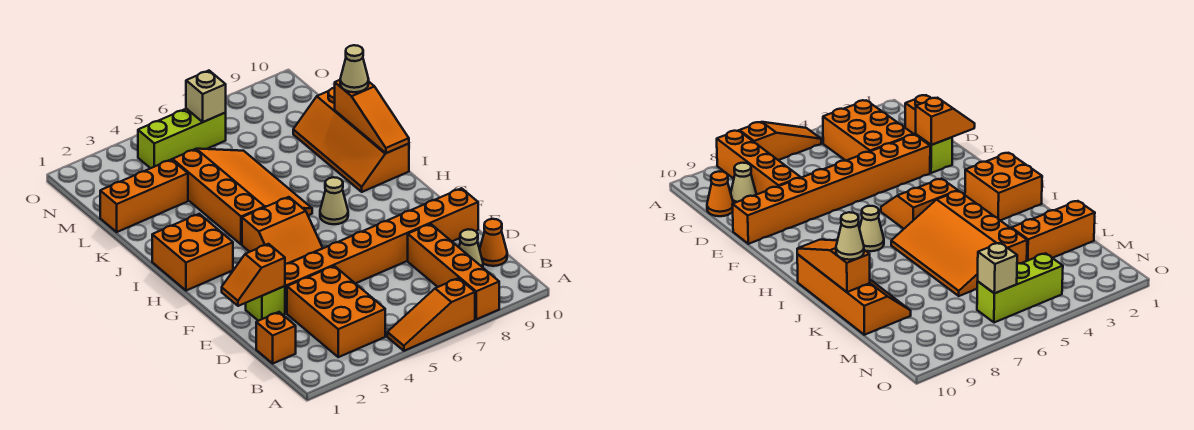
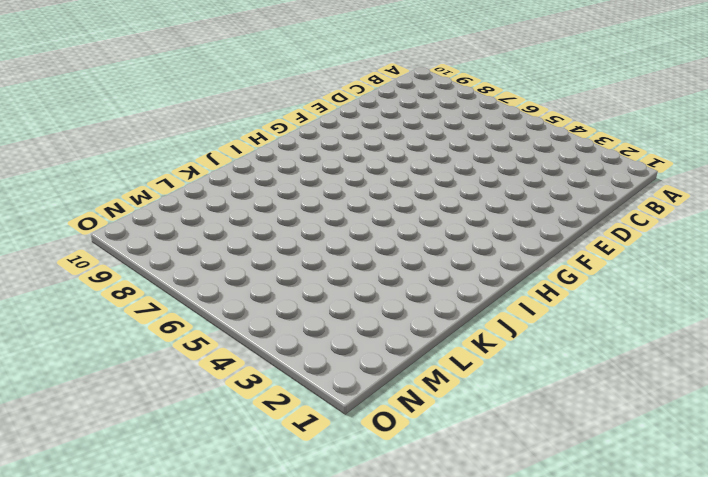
none -> orange slope A5:A7 level 1 top 7
none -> orange brick A8:D8 level 1
none -> orange brick B3:D4 level 1

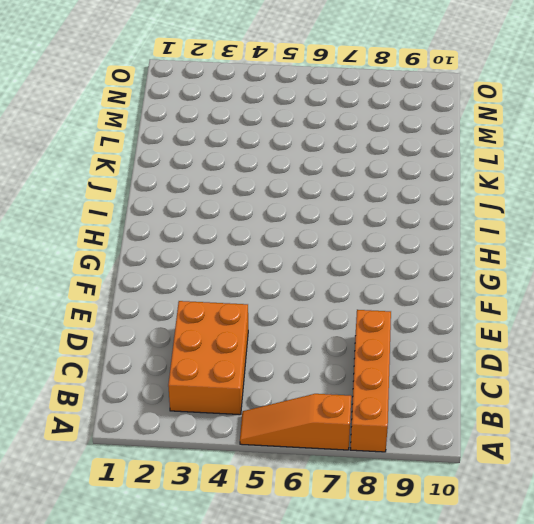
none -> orange brick C1 level 1
none -> tan cone C9 level 1
none -> orange cone C10 level 1

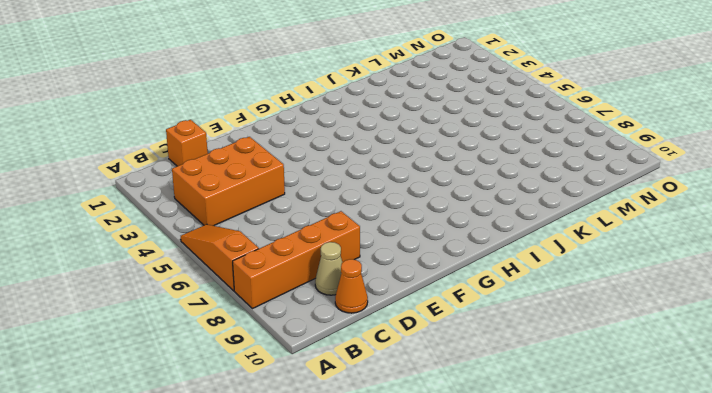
none -> lime brick E2 level 1
none -> orange brick E3:E10 level 1
none -> orange slope G4:H5 level 1 top H

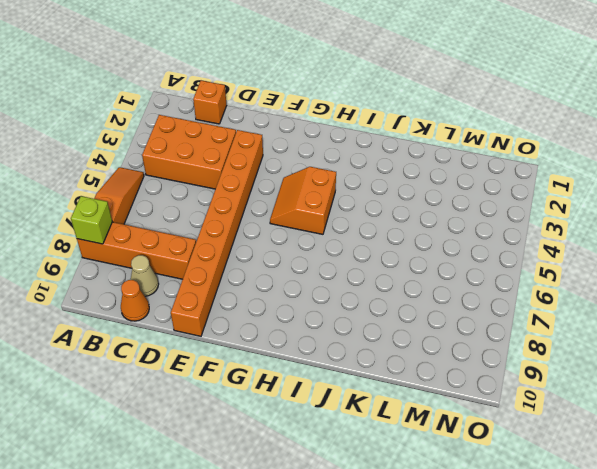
lime brick A8 level 2 -> lime brick E2 level 1
none -> orange brick H1:I2 level 1
none -> tan cone H7 level 1
none -> orange slope I4:L6 level 1 top 4

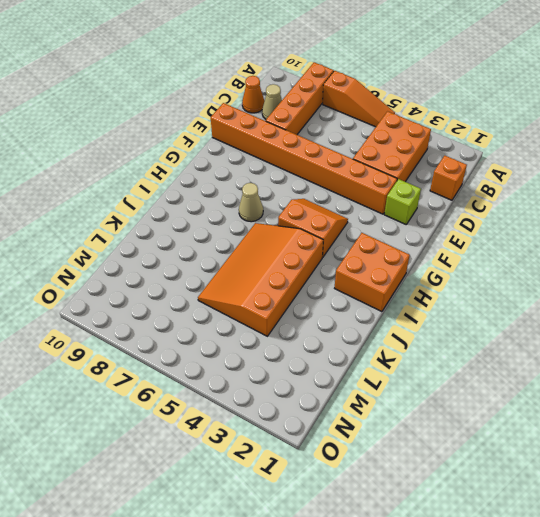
none -> orange slope I9:L10 level 1 top 10
none -> orange brick L1:L3 level 1
none -> lime brick N4:N6 level 1

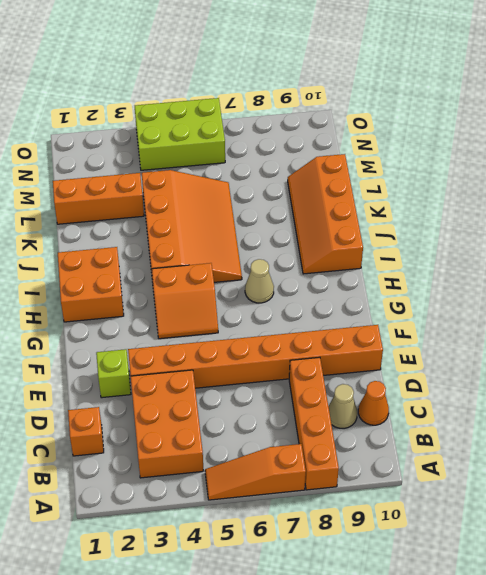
lime brick N4:O6 level 1 -> lime brick N4:N6 level 1
none -> orange slope E1:E2 level 2 top 2
none -> orange slope I10:K10 level 2 top K
none -> tan brick N6 level 2

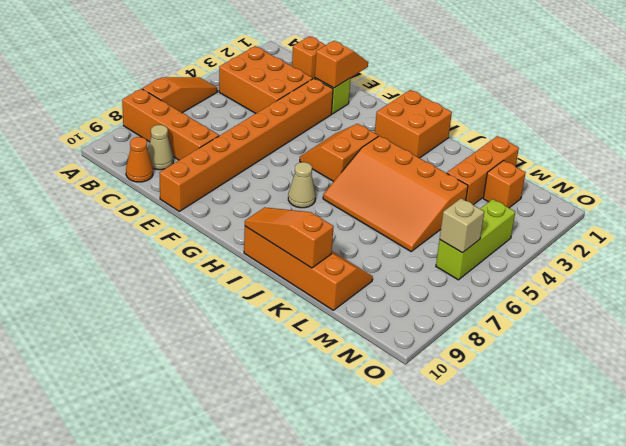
orange brick M2 level 1 -> none
none -> tan cone K10 level 3

